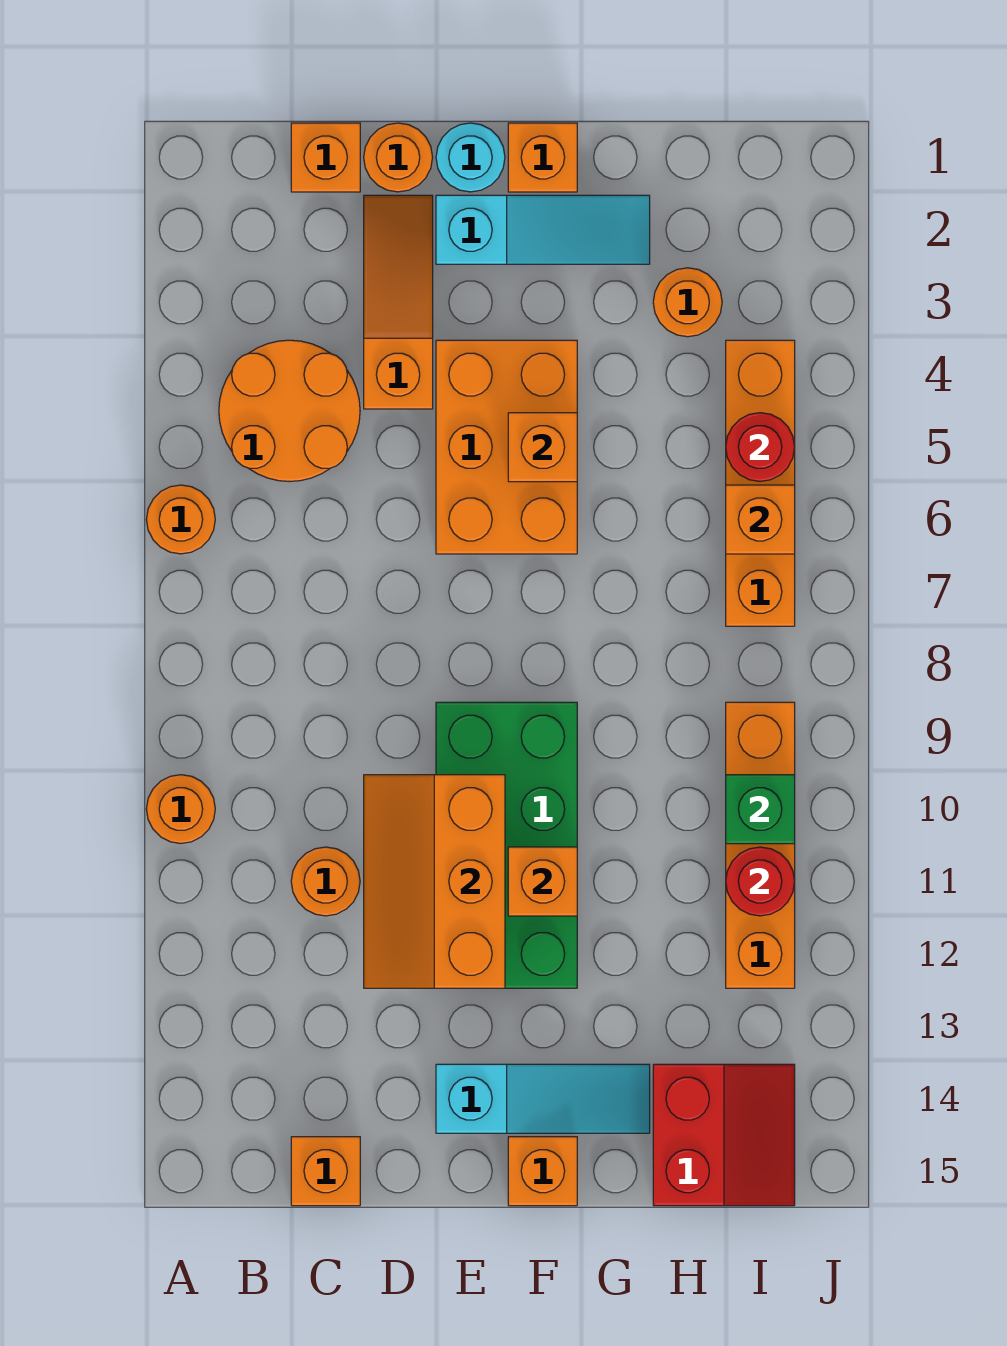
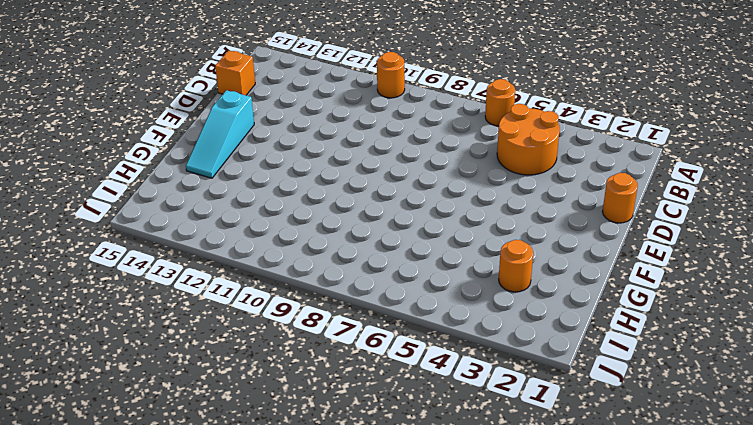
none -> orange brick C1 level 1
none -> orange round brick C11 level 1
none -> orange slope D2:D4 level 1 top 4

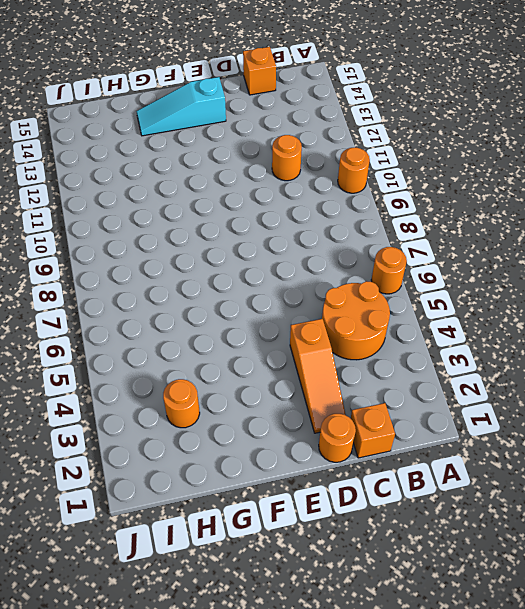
none -> cyan round brick E1 level 1
none -> cyan slope E2:G2 level 1 top E
none -> orange brick E4:F6 level 1

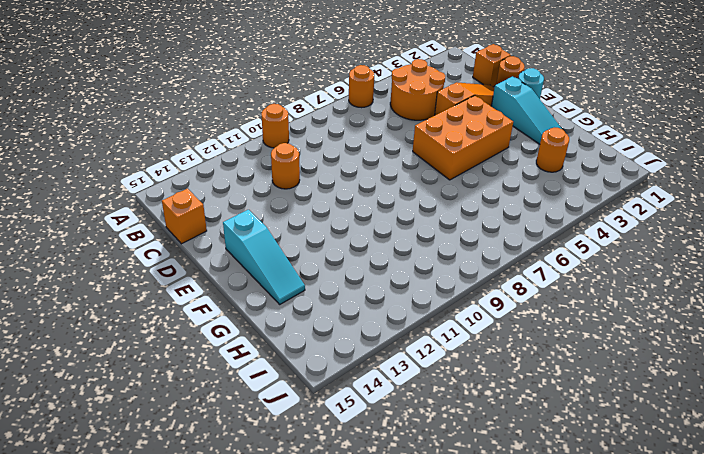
none -> green brick E9:F12 level 1
none -> orange brick F1 level 1
none -> orange brick F15 level 1

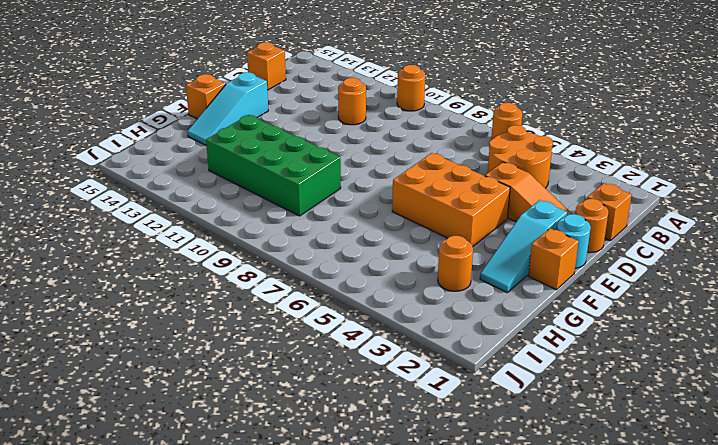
green brick G9:H12 level 1 -> green brick E9:F12 level 1
none -> red slope H14:I15 level 1 top H
none -> orange brick I4:I7 level 1
none -> orange brick I9:I12 level 1

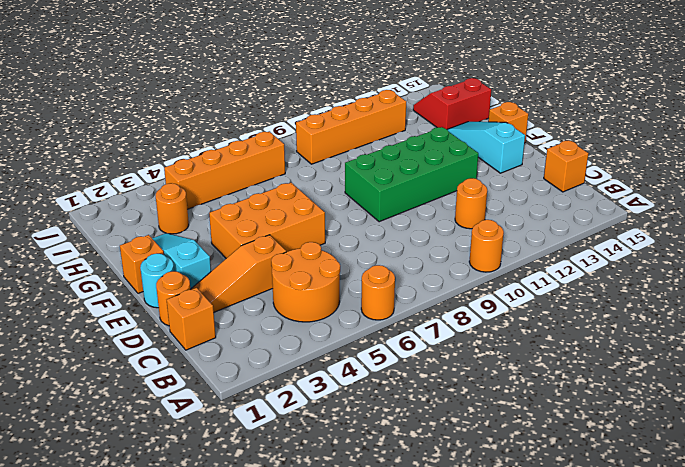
none -> orange slope D10:E12 level 2 top E
none -> orange brick F5 level 2
none -> orange brick F11 level 2

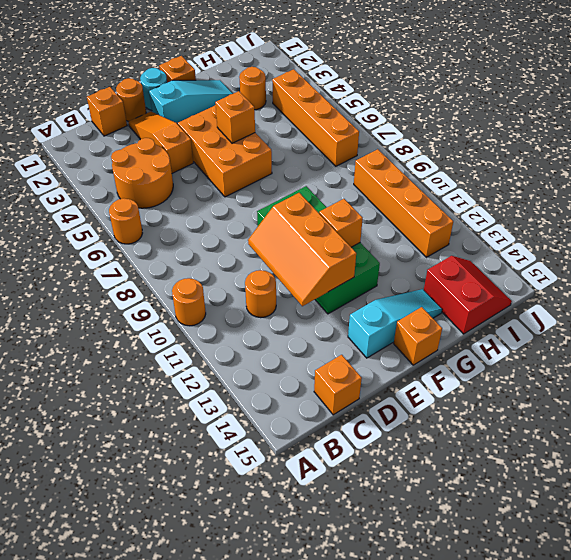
none -> red round brick I5 level 2
none -> orange brick I6 level 2
none -> green brick I10 level 2

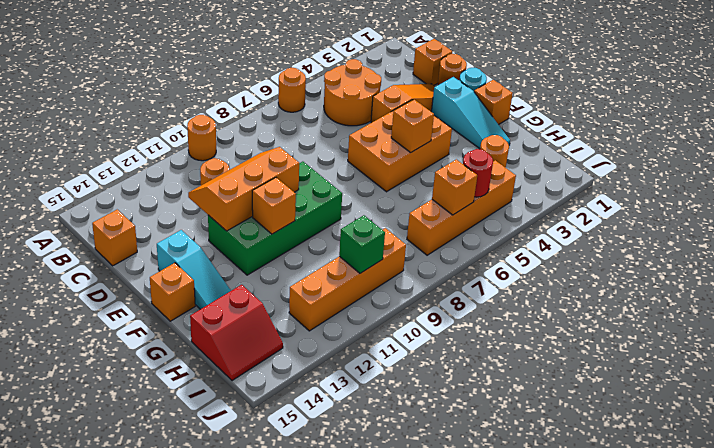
none -> red round brick I11 level 2

